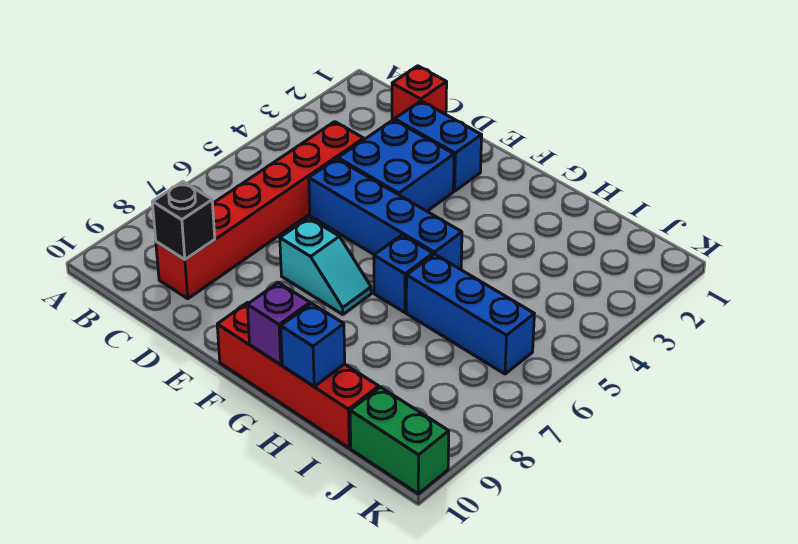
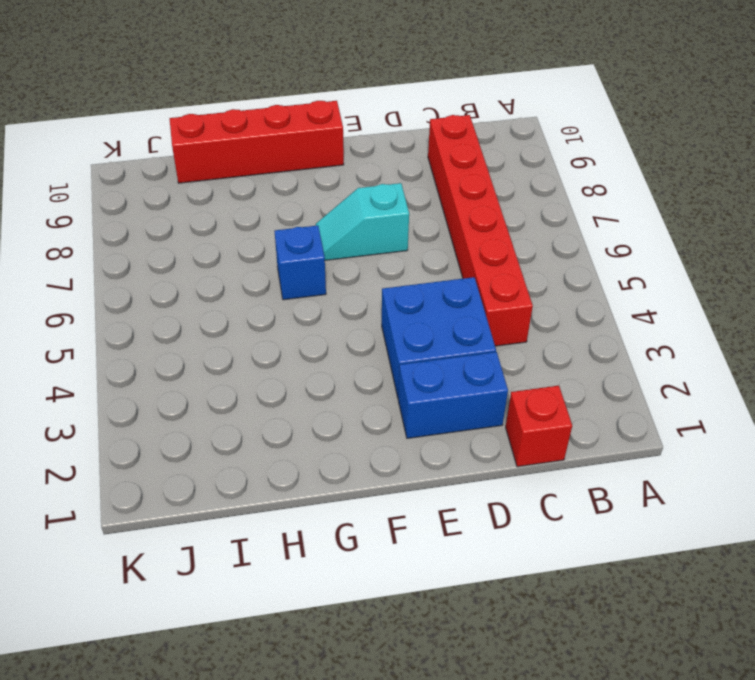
none -> blue brick D5:G5 level 1
none -> blue brick H6:J6 level 1
none -> green brick J10:K10 level 1

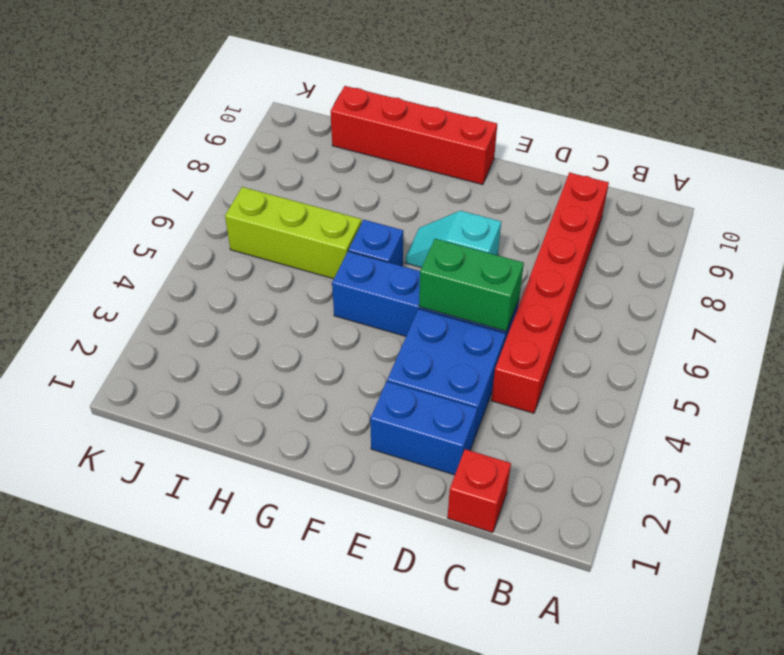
green brick D5:E5 level 2 -> green brick J10:K10 level 1
lime brick H6:J6 level 1 -> blue brick H6:J6 level 1
none -> black brick C9 level 2
none -> purple brick G10 level 2
none -> blue brick H10 level 2

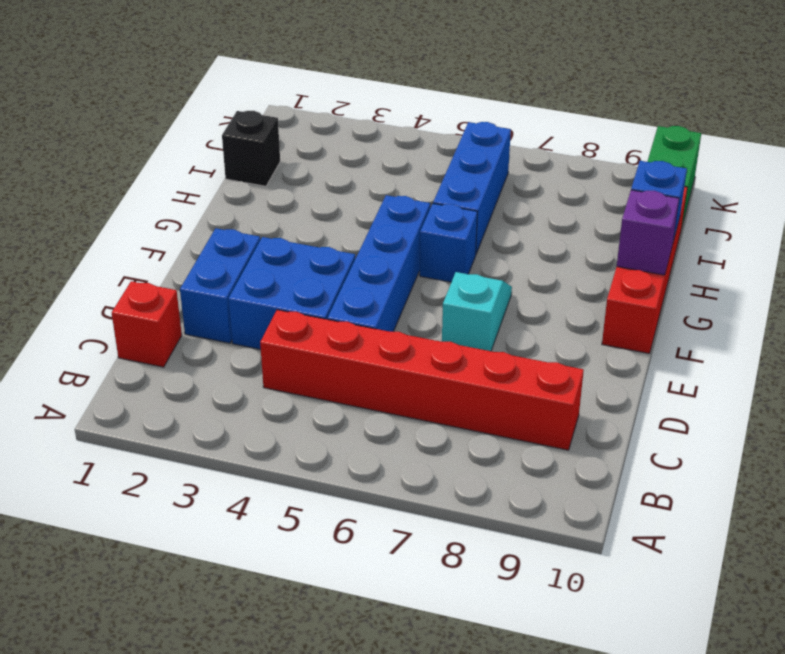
black brick I1 level 1 -> black brick C9 level 2

